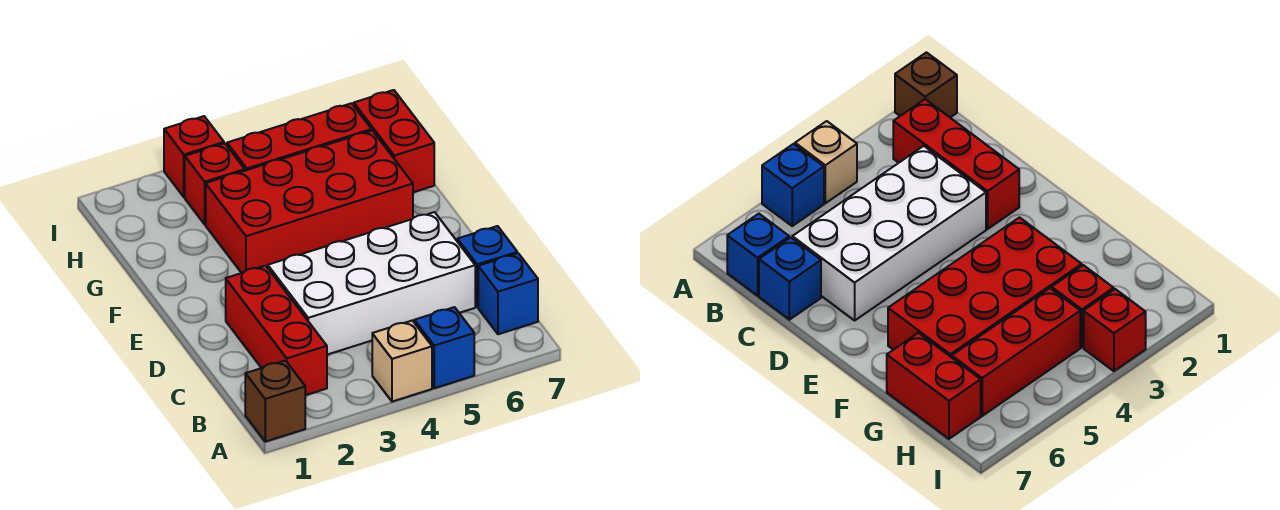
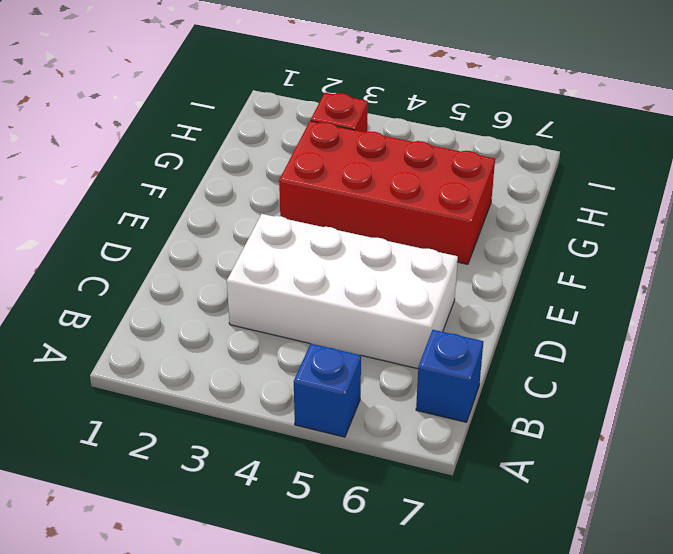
none -> brown brick A1 level 1
none -> tan brick A4 level 1
none -> red brick B2:D2 level 1

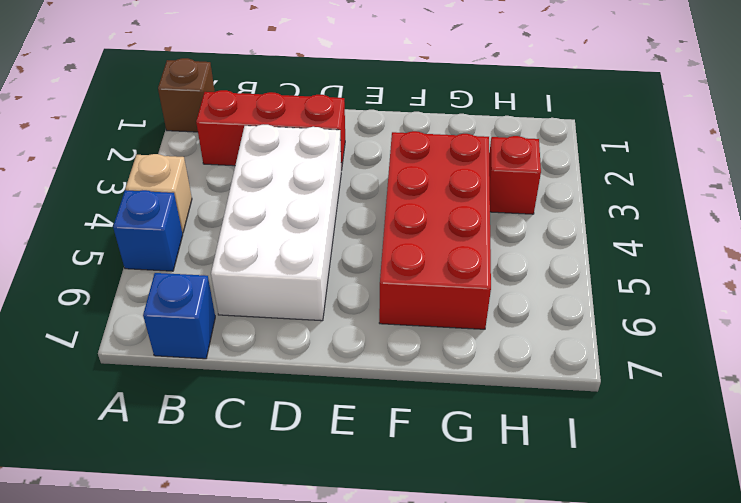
none -> blue brick C7 level 1
none -> red brick G7:H7 level 1
none -> red brick H4:H6 level 1

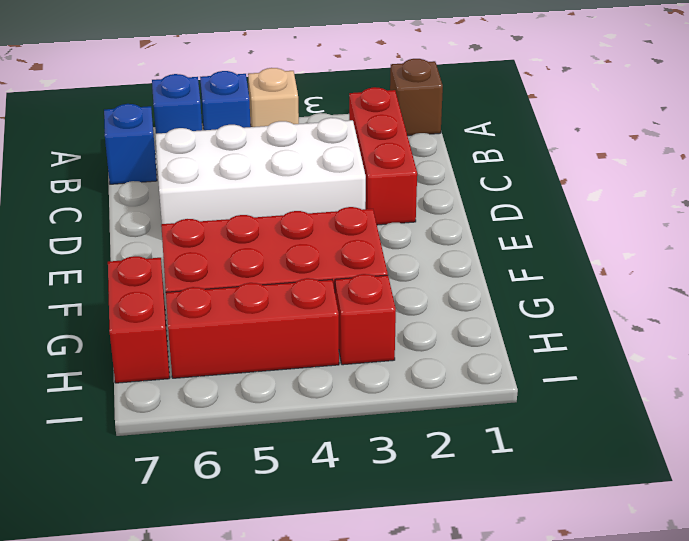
blue brick A6 level 1 -> blue brick C7 level 1
none -> red brick I3 level 1

